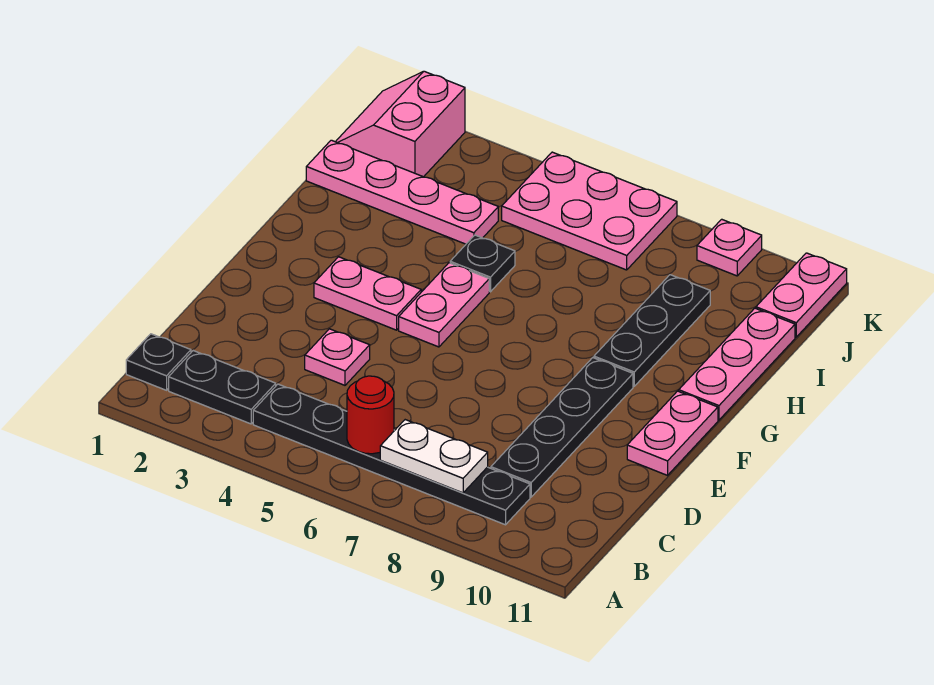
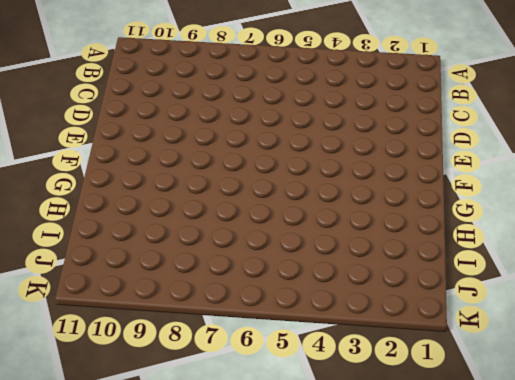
none -> black plate B1 level 1
none -> black plate B2:B3 level 1
none -> black plate B4:B9 level 1

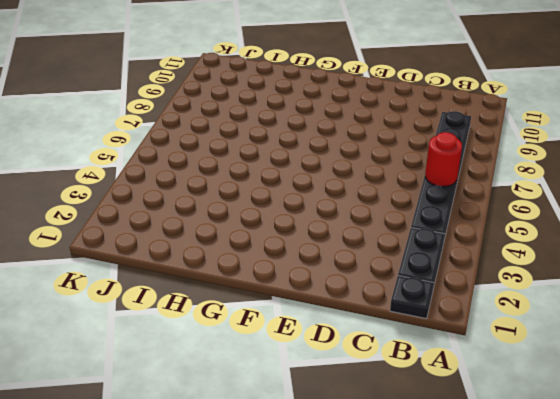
none -> black plate C9:F9 level 1
none -> pink plate D4 level 1
none -> pink plate E11:F11 level 1

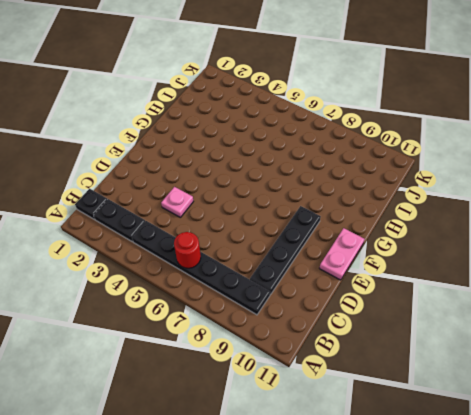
none -> pink plate F3:F4 level 1
none -> pink plate F5:G5 level 1
none -> black plate G9:I9 level 1

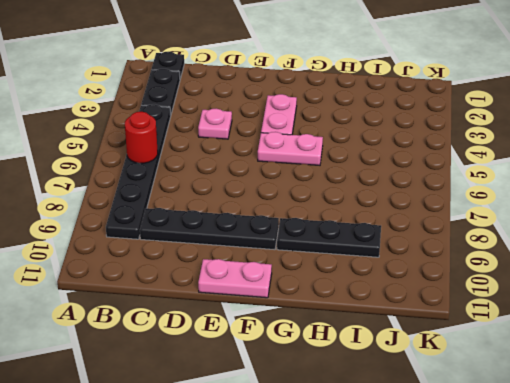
none -> pink plate G11:I11 level 1
none -> black plate H5 level 1
none -> pink plate I1:I4 level 1

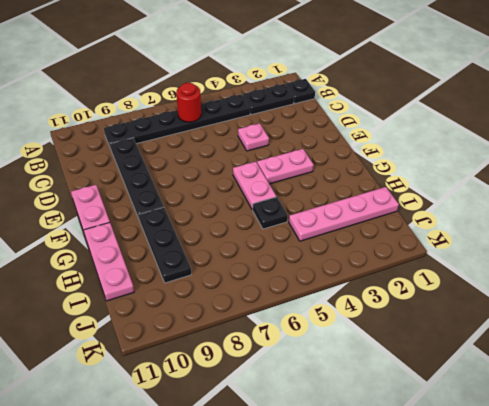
none -> pink slope J1:K2 level 1 top 2
none -> pink plate J5:K7 level 1
none -> pink plate J11:K11 level 1

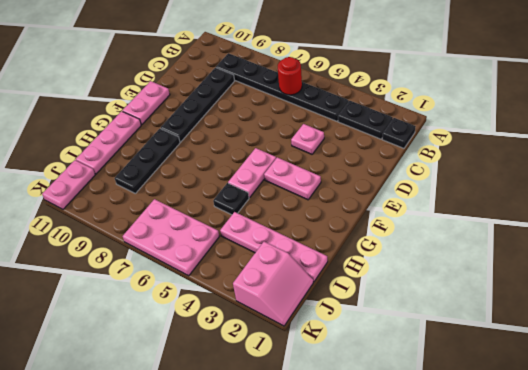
none -> pink plate K9 level 1
none -> white plate B7:B8 level 2

